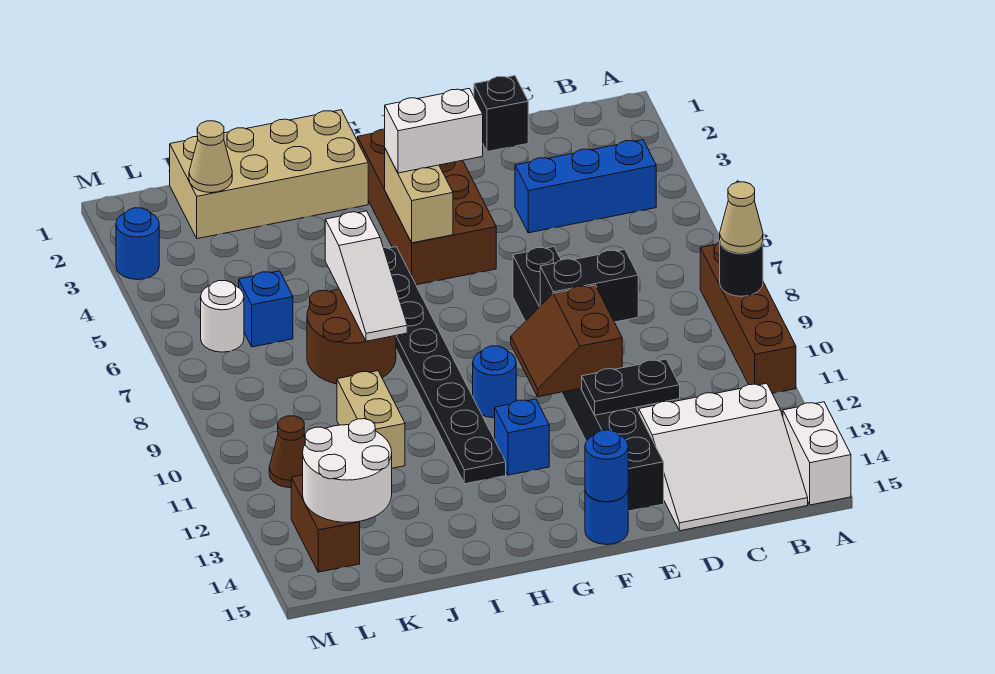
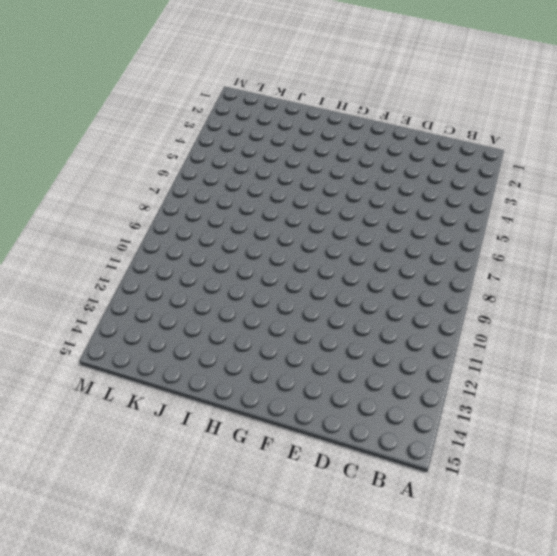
none -> brown brick A8:A11 level 1
none -> white brick A14:A15 level 1
none -> blue brick B4:D4 level 1
none -> white slope B13:D15 level 1 top 13

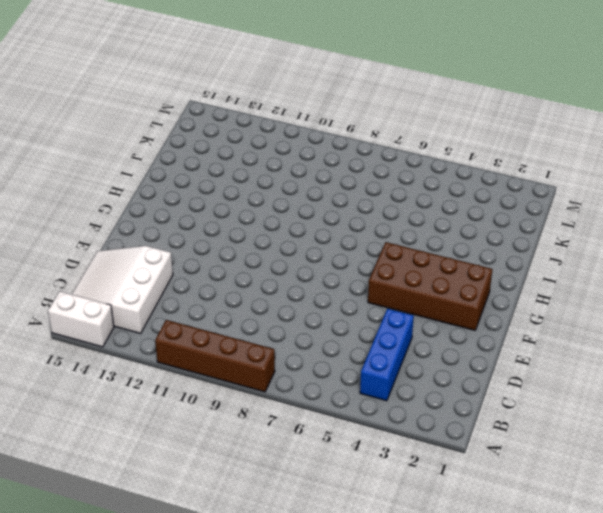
none -> black brick D1 level 1
none -> black brick E7:E14 level 1
none -> blue round brick F15 level 1
none -> blue round brick G10 level 1

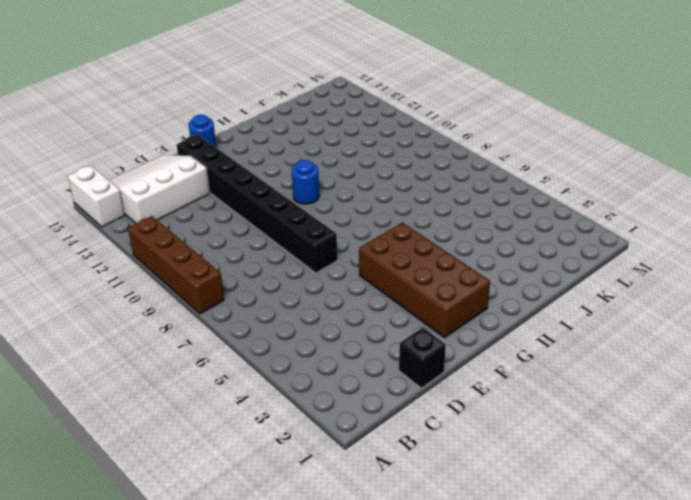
none -> blue brick B4:D4 level 1
none -> blue brick G12 level 1
none -> tan brick H1:K2 level 1
none -> black plate H5:H12 level 1

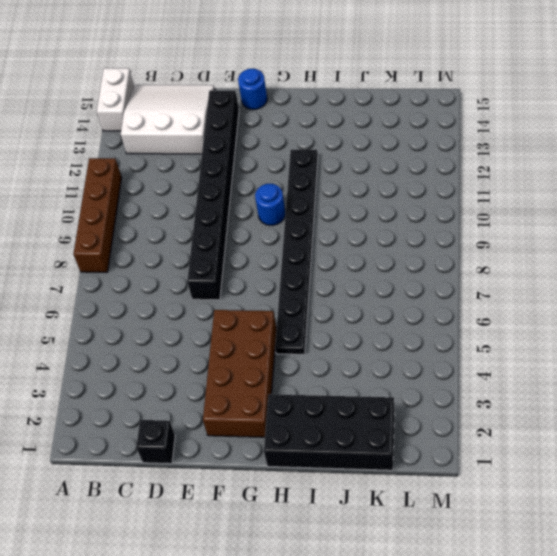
black brick H1:K2 level 1 -> tan brick H1:K2 level 1
none -> blue brick B4:D4 level 1
none -> blue brick G12 level 1
none -> brown round brick I7:J8 level 1
none -> tan brick J10:J11 level 1

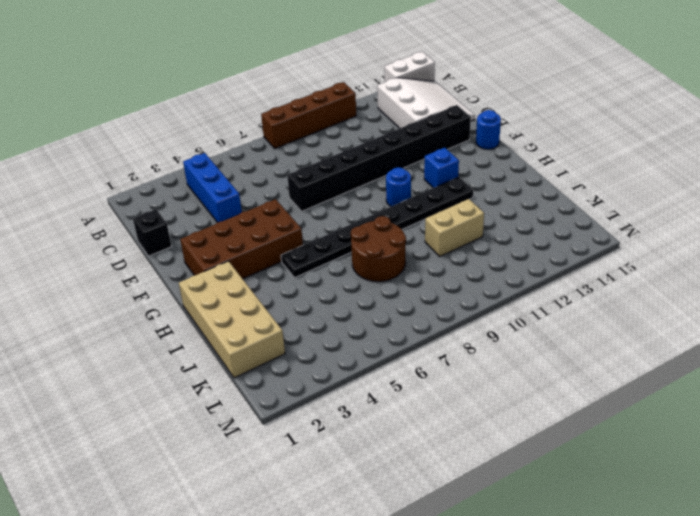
none -> blue brick K6 level 1
none -> white round brick L6 level 1
none -> brown cone L11 level 1
none -> brown brick L13:L14 level 1

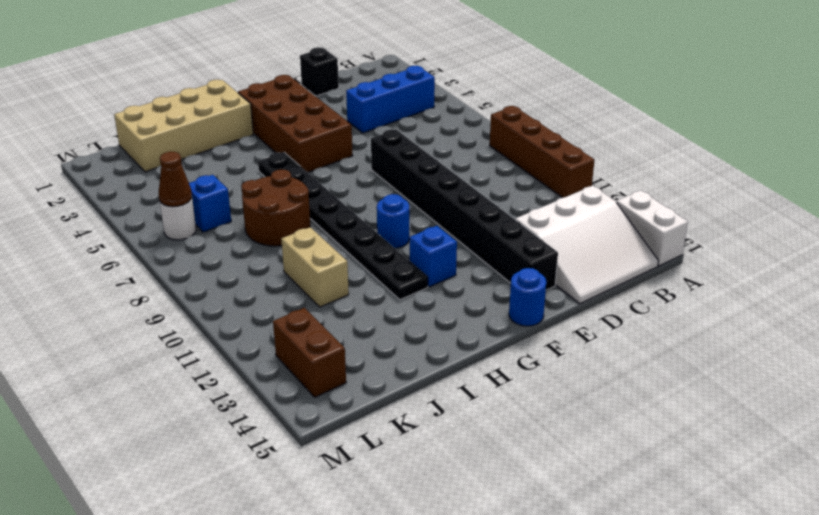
brown cone L6 level 2 -> brown cone L11 level 1
none -> blue round brick M3 level 1
none -> black round brick A9 level 2
none -> black brick D9:E9 level 2
none -> black plate D12:E12 level 2

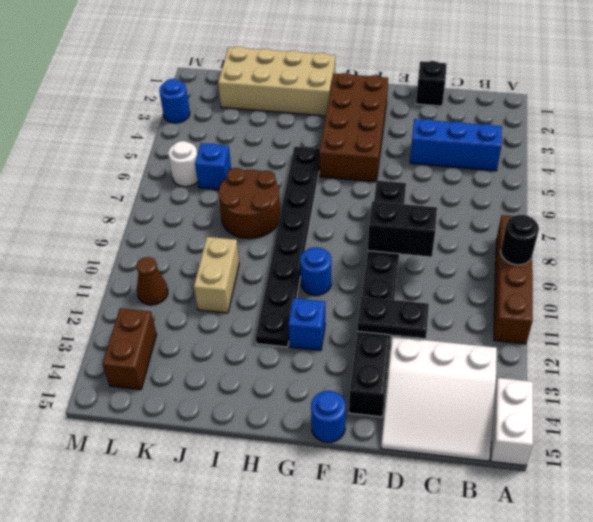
none -> brown slope E10:F11 level 2 top E
none -> blue round brick F15 level 2
none -> tan brick G4:G5 level 2
none -> white slope I6:I8 level 2 top 6

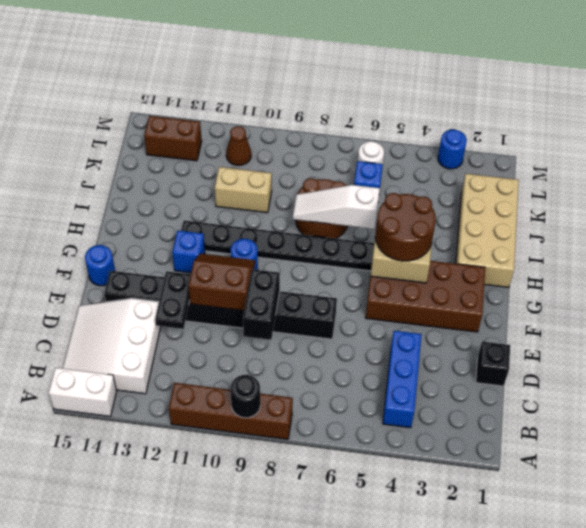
brown round brick G4:H5 level 3 -> white brick F4:G4 level 3
none -> blue round brick F15 level 2
none -> tan cone K2 level 2
none -> white round brick K13:L14 level 2
none -> tan cone A9 level 3

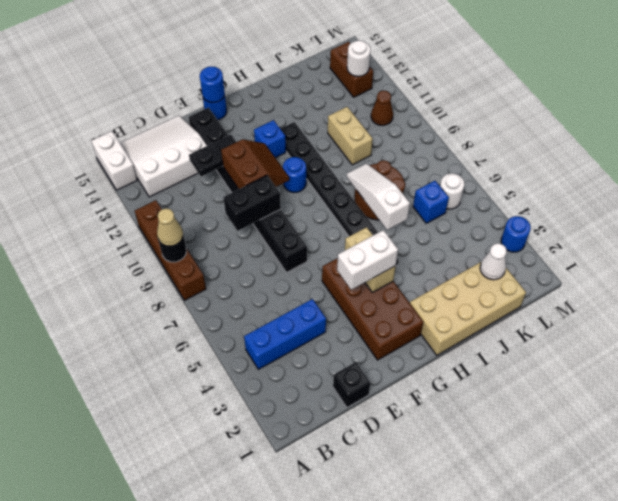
white cone K2 level 2 -> tan cone K2 level 2
white round brick L13 level 2 -> white round brick K13:L14 level 2

